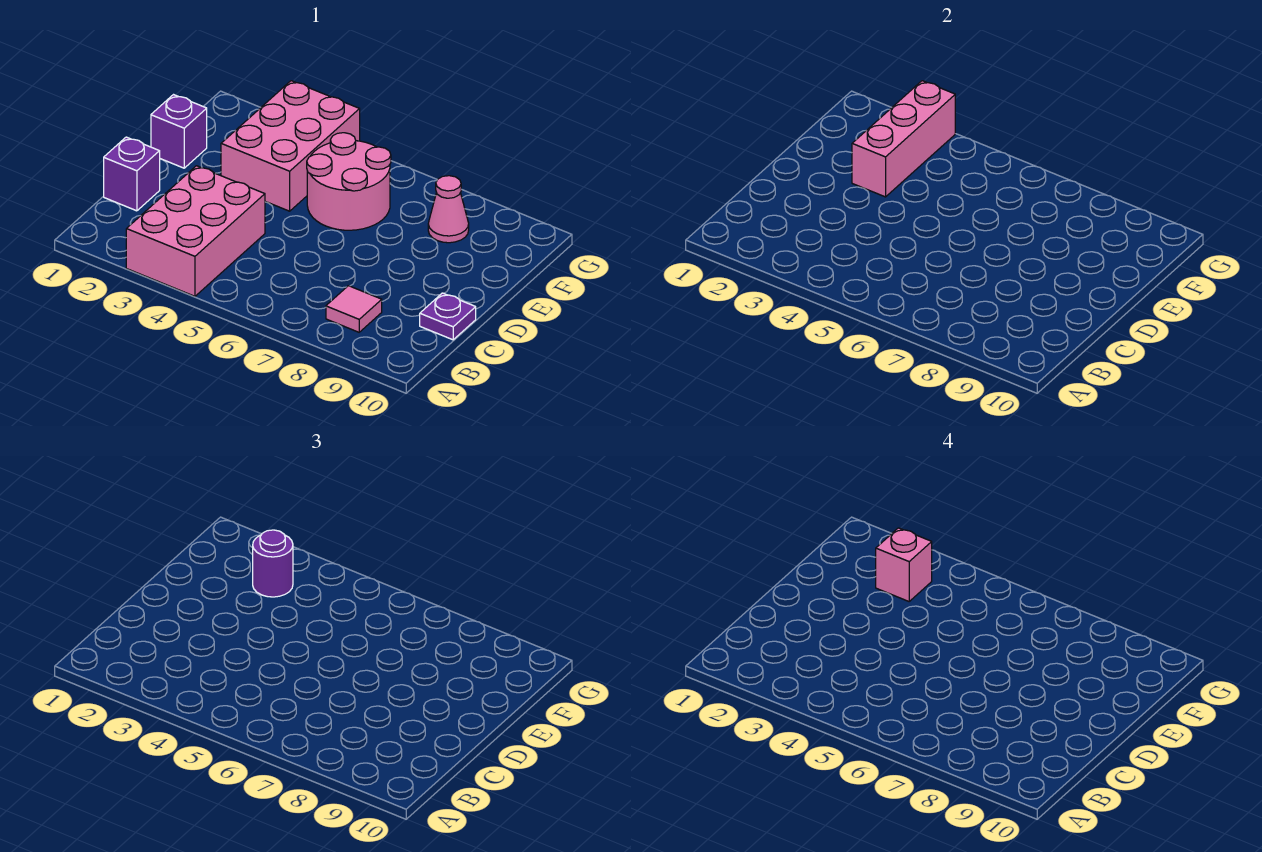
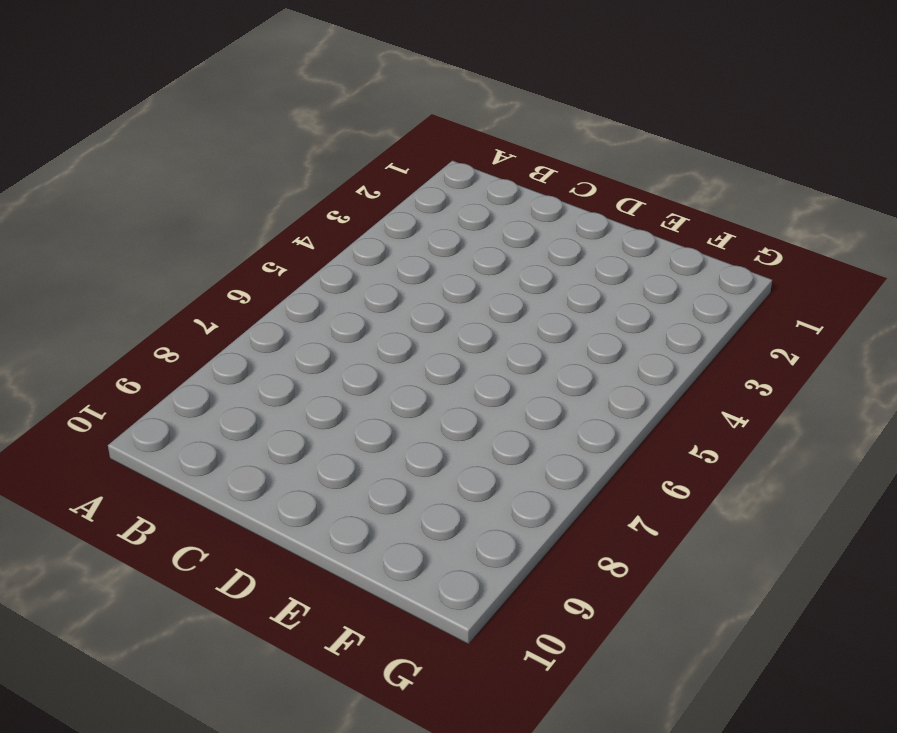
none -> pink brick A3:C4 level 1
none -> pink tile B8 level 1

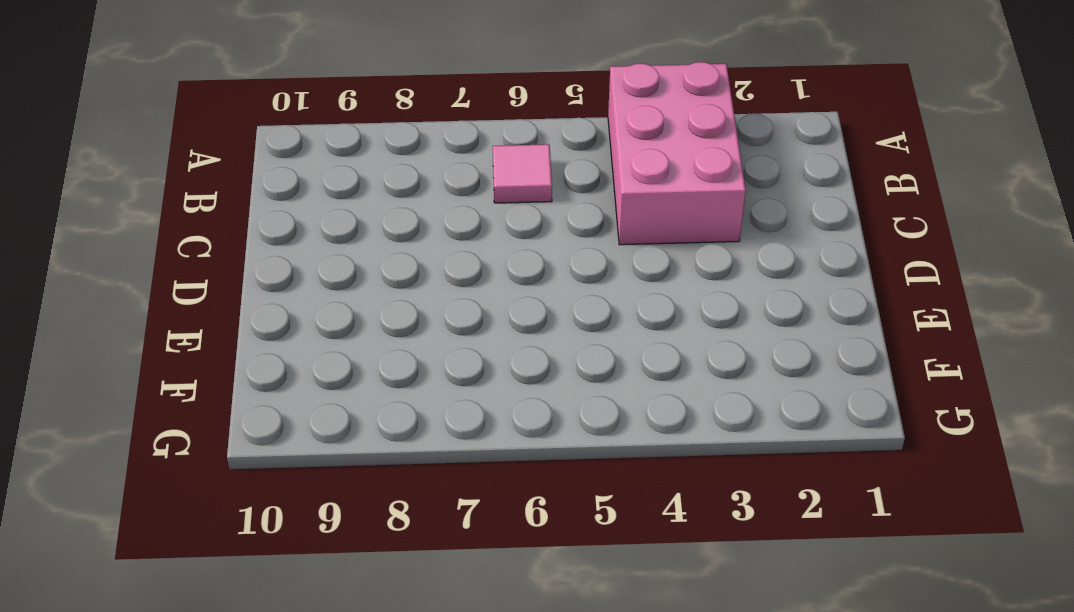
pink tile B6 level 1 -> pink tile B8 level 1
none -> purple brick C1 level 1
none -> purple plate C10 level 1

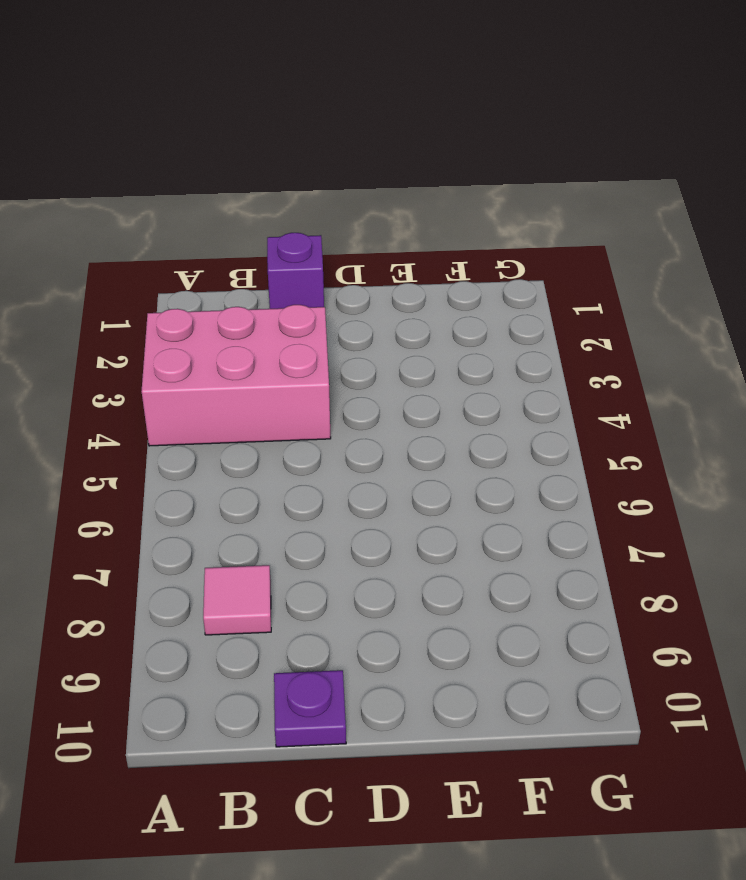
none -> purple brick E1 level 1
none -> pink brick E3:G4 level 1

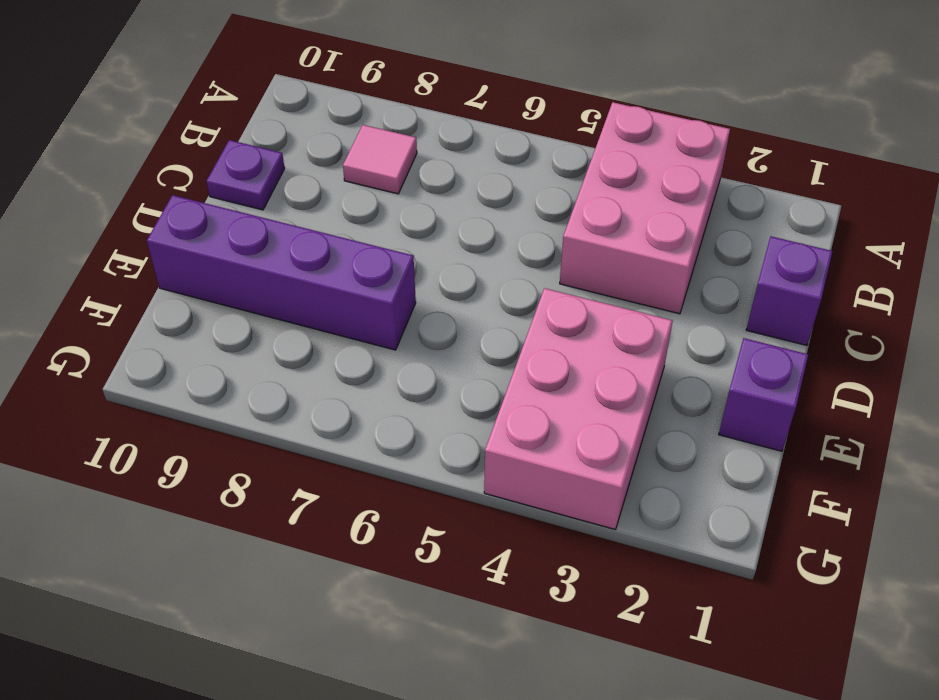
purple brick E7:E10 level 1 -> none
none -> pink round brick E5:F6 level 1
none -> pink cone F8 level 1

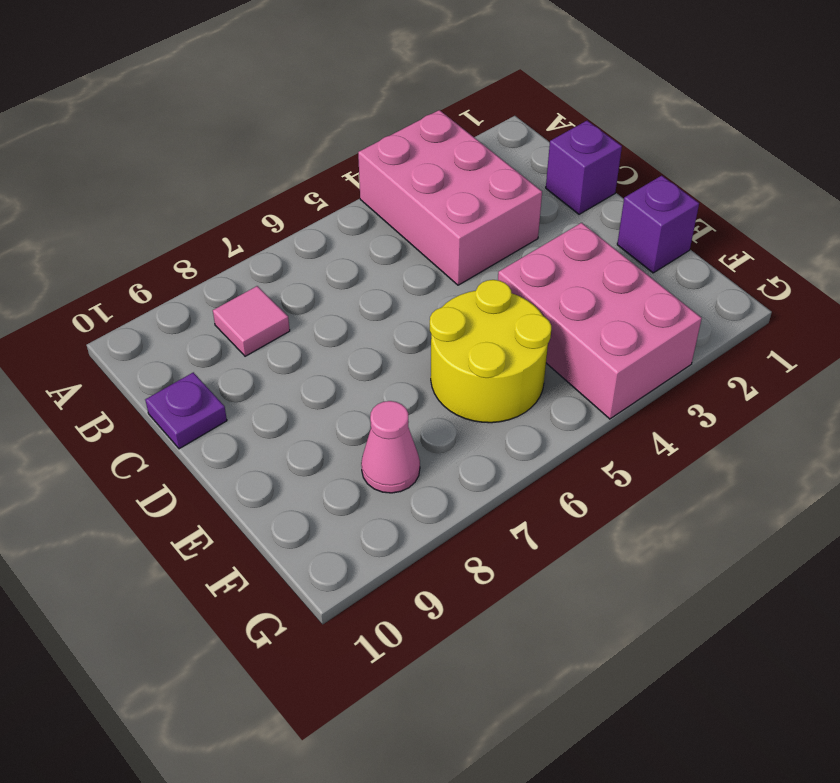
yellow round brick E5:F6 level 1 -> pink round brick E5:F6 level 1
none -> pink brick E3:G3 level 2
none -> purple round brick F3 level 3

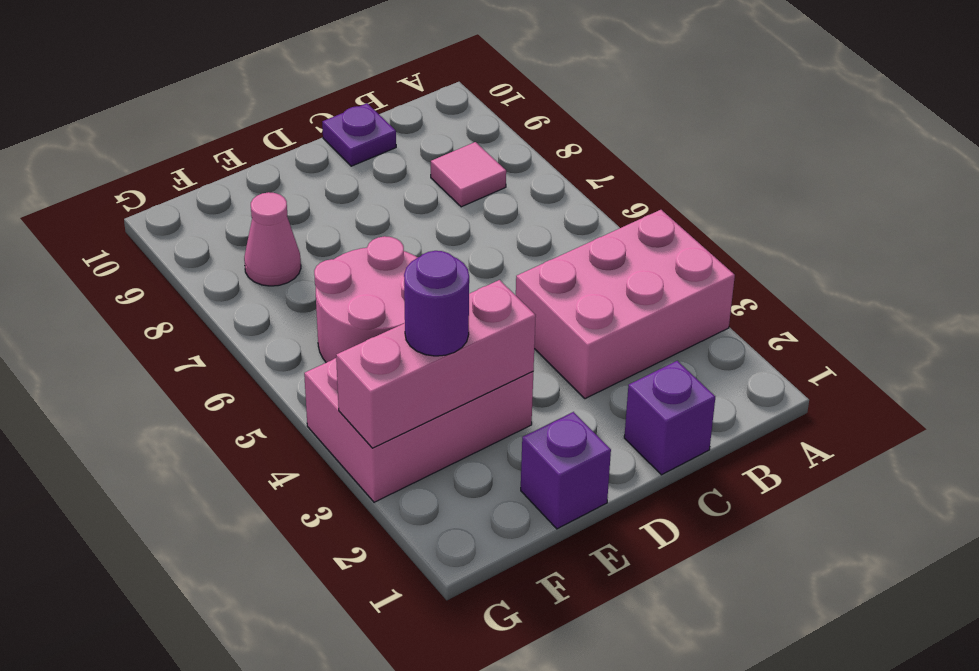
none -> pink brick F3 level 4

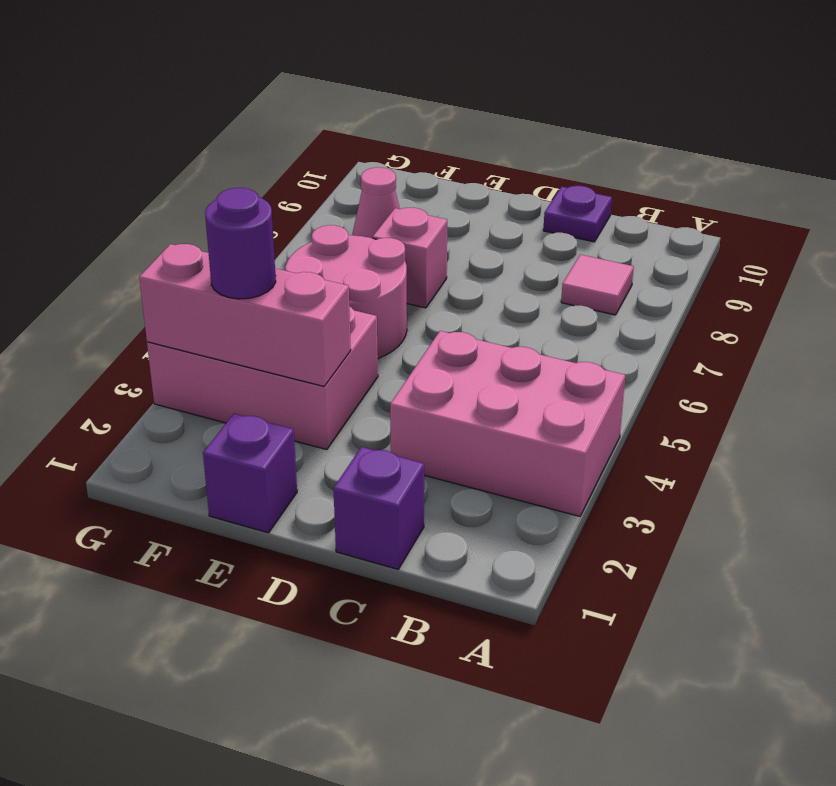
pink brick E7 level 1 -> pink brick F3 level 4

